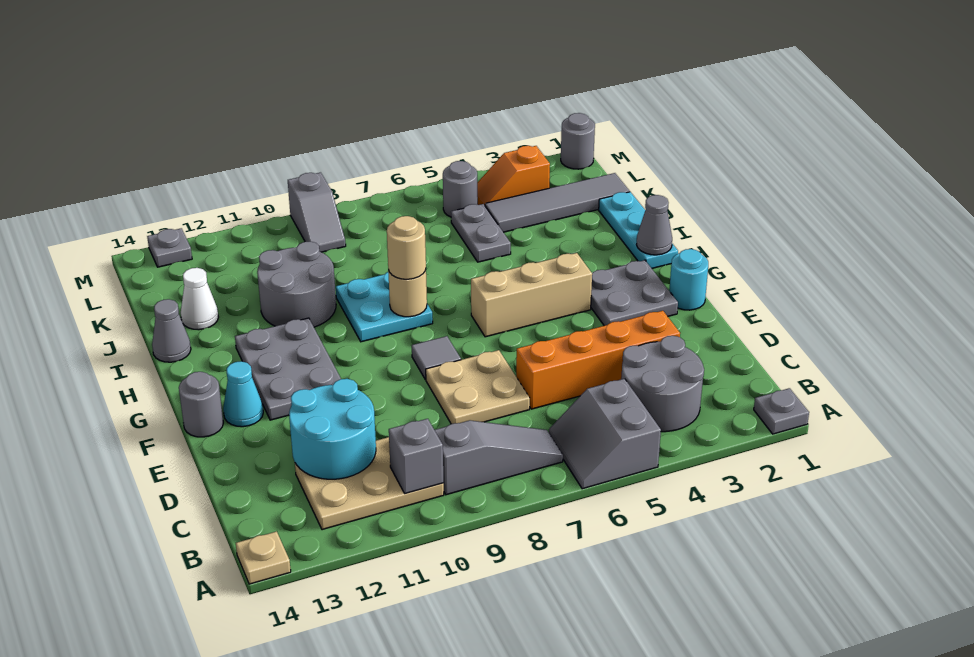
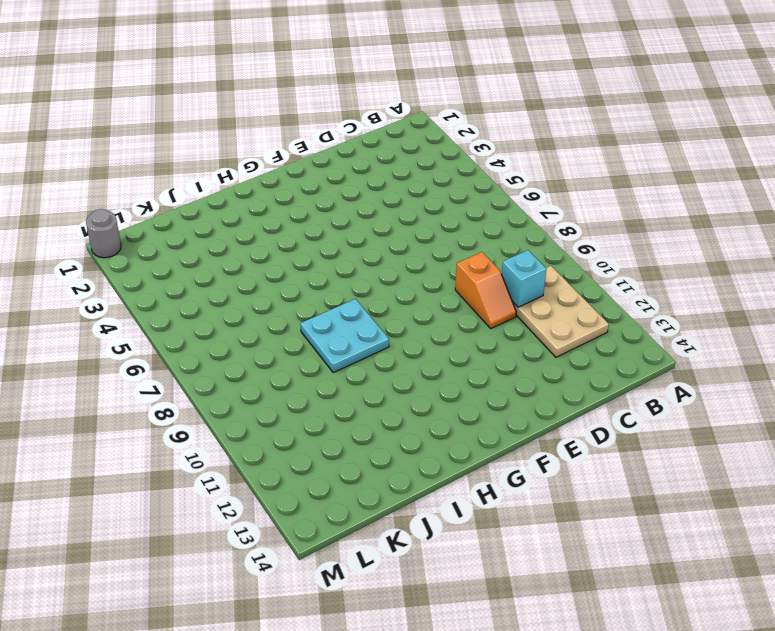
cyan brick C10 level 2 -> none
orange slope D9:D10 level 1 top 9 -> orange slope L3:L4 level 1 top 3
none -> grey plate A1 level 1
none -> grey slope A5:B6 level 1 top 5
none -> tan plate A14 level 1
none -> grey round brick B3:C4 level 1

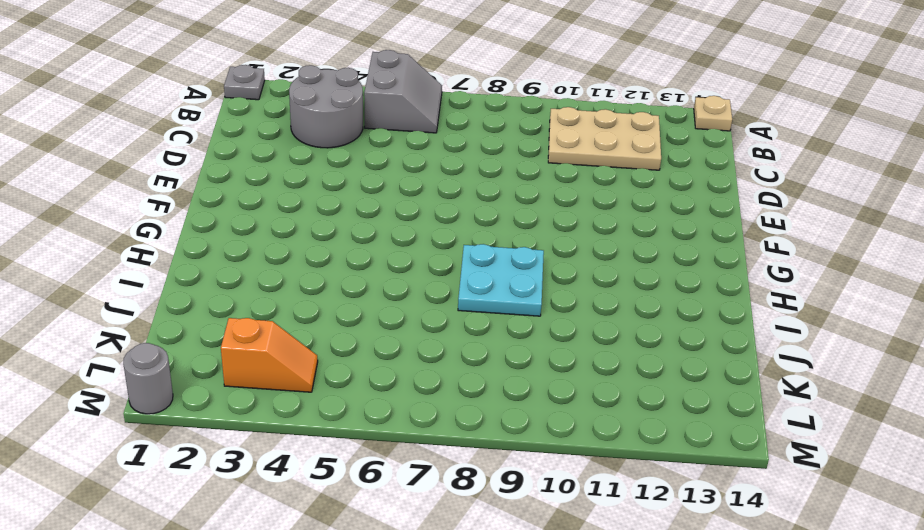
none -> grey slope B7:B9 level 1 top 9
none -> orange brick D3:D6 level 1
none -> tan plate D7:E8 level 1
none -> cyan round brick F1 level 1

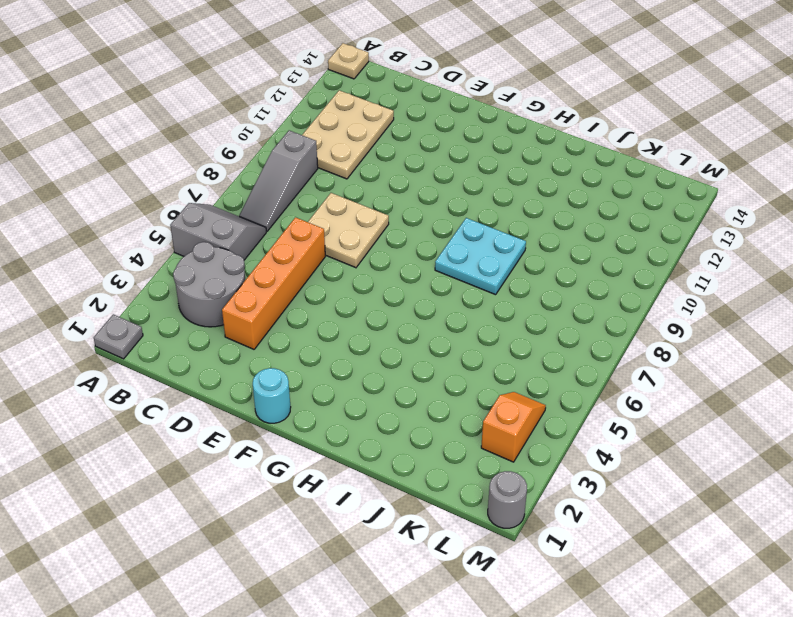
none -> grey plate F2:G3 level 1
none -> grey tile F8 level 1
none -> grey plate F11:H12 level 1
none -> cyan cone F13 level 1

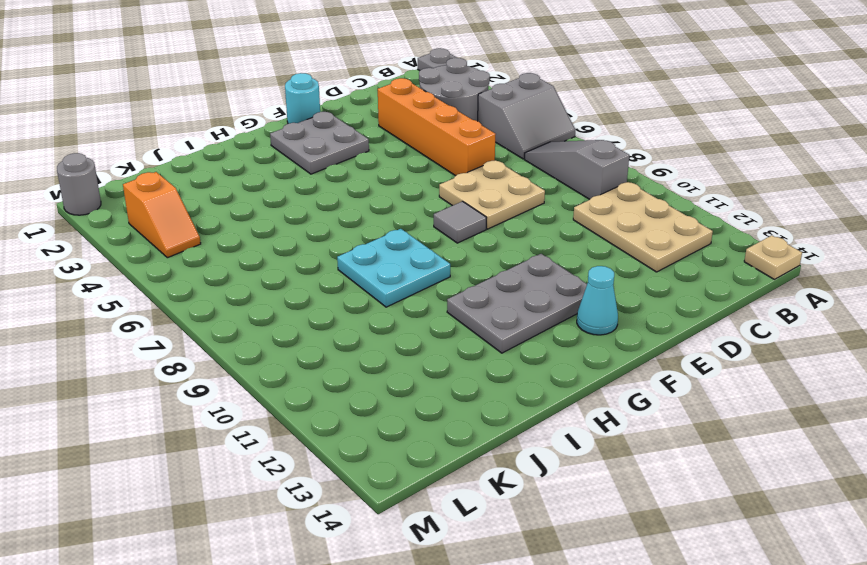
none -> grey round brick F14 level 1
none -> tan brick G4:G6 level 1
none -> cyan plate H1:J1 level 1
none -> grey round brick I10:J11 level 1

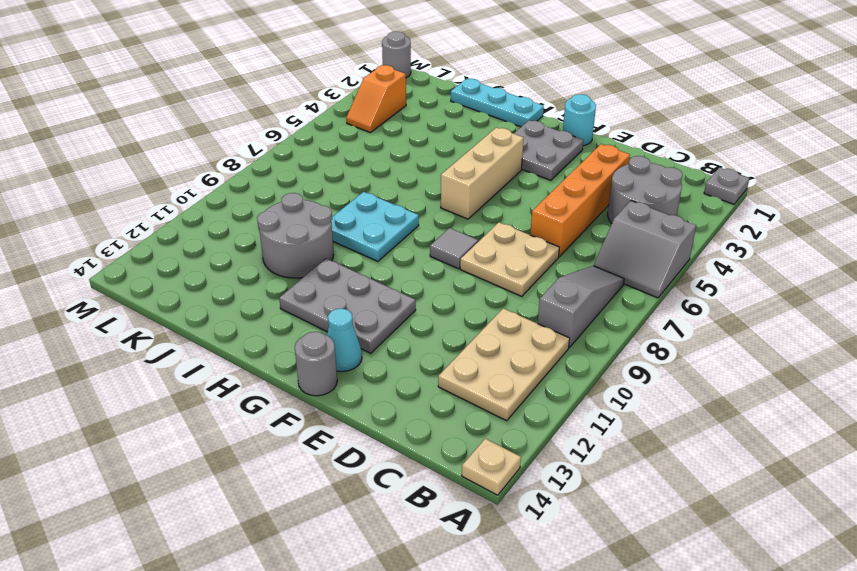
none -> grey cone I14 level 1
none -> grey plate J5:K5 level 1
none -> white cone J13 level 1
none -> grey tile K1:K4 level 1

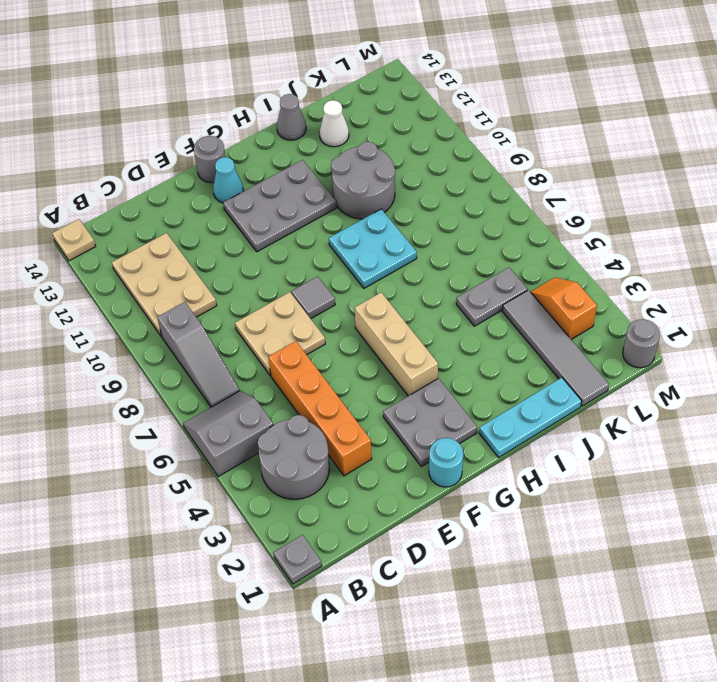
none -> grey round brick L5 level 1
none -> grey slope L9:M9 level 1 top M
none -> grey plate M13 level 1
none -> grey brick B10 level 2

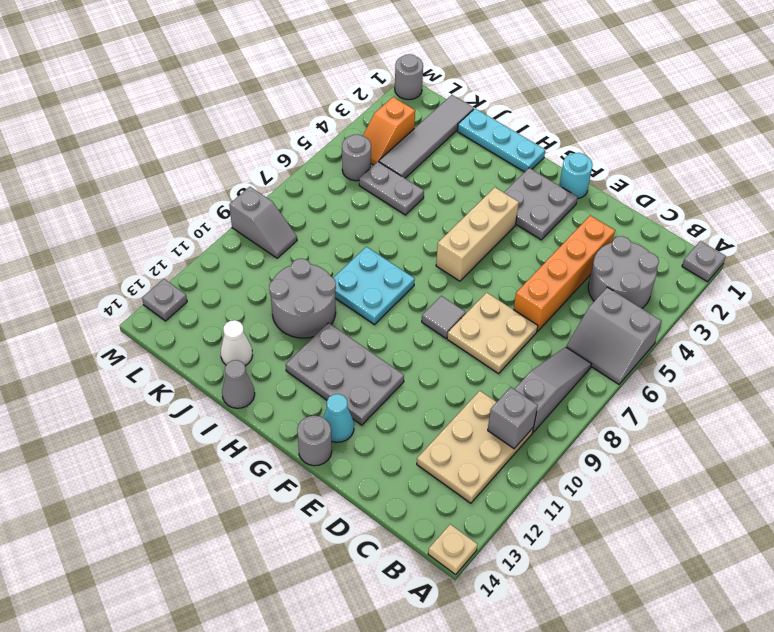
none -> cyan round brick C11:D12 level 2
none -> grey cone H1 level 2
none -> tan round brick H8 level 2
none -> tan round brick H8 level 3

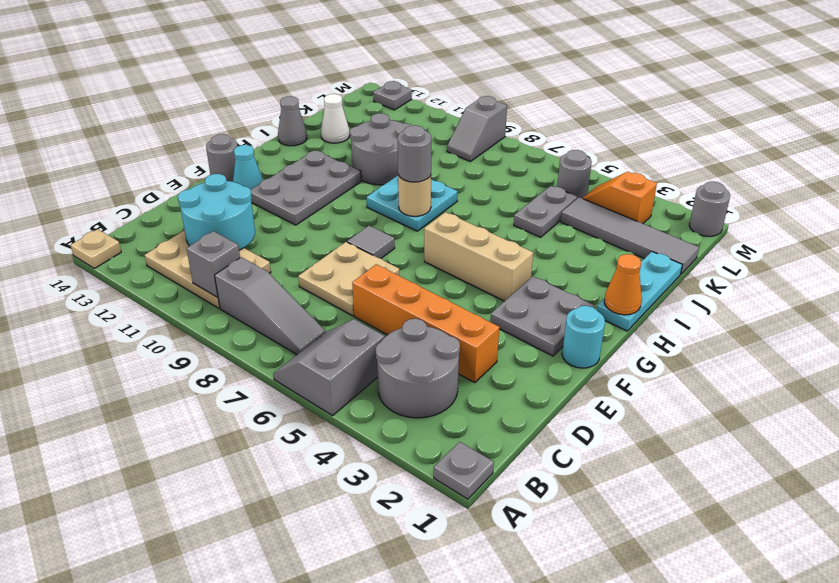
orange cone H1 level 2 -> grey cone H1 level 2
grey round brick H8 level 3 -> tan round brick H8 level 3

